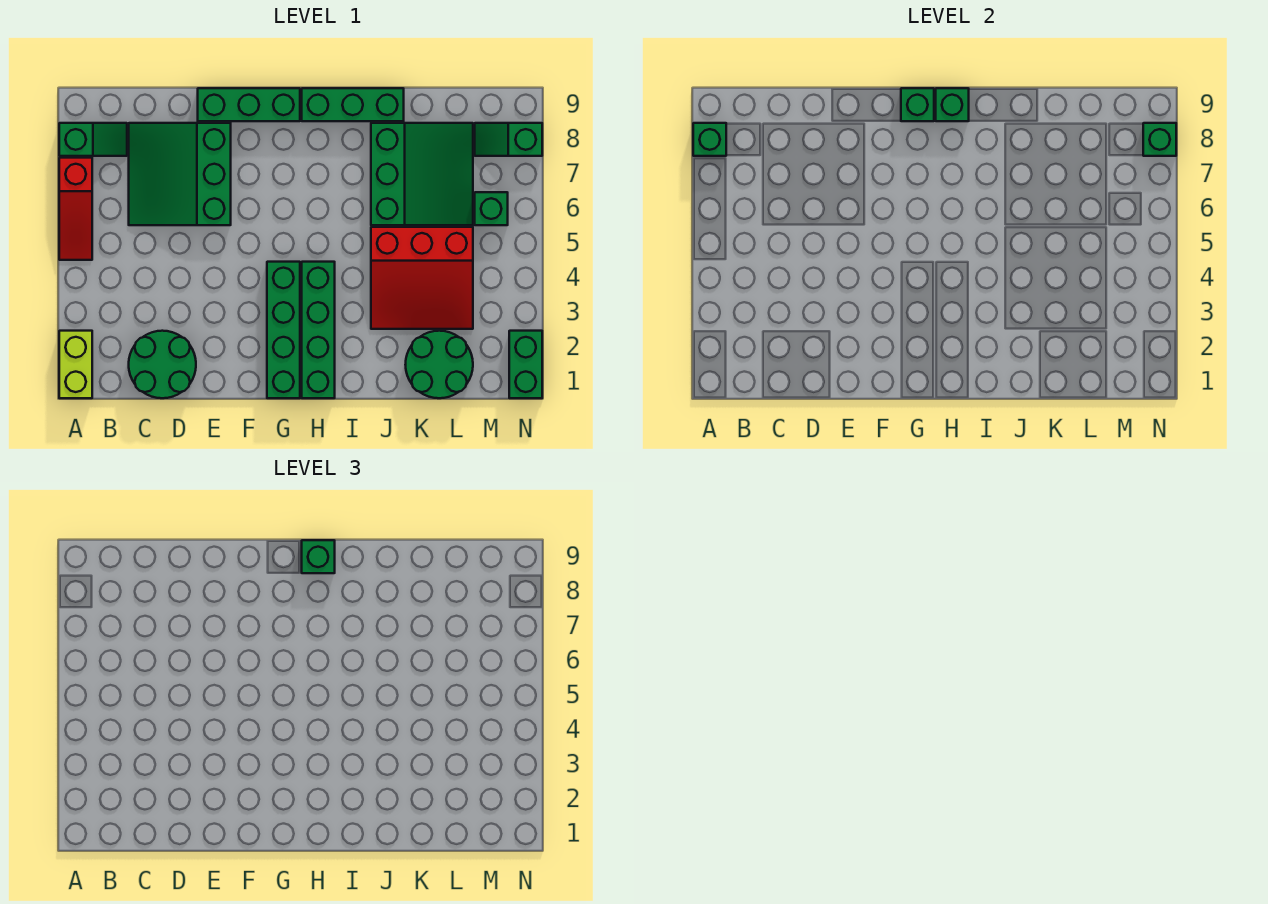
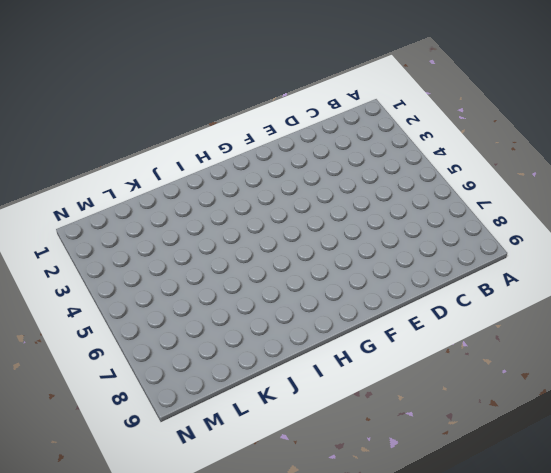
none -> lime brick A1:A2 level 1
none -> red slope A5:A7 level 1 top 7
none -> green slope A8:B8 level 1 top A

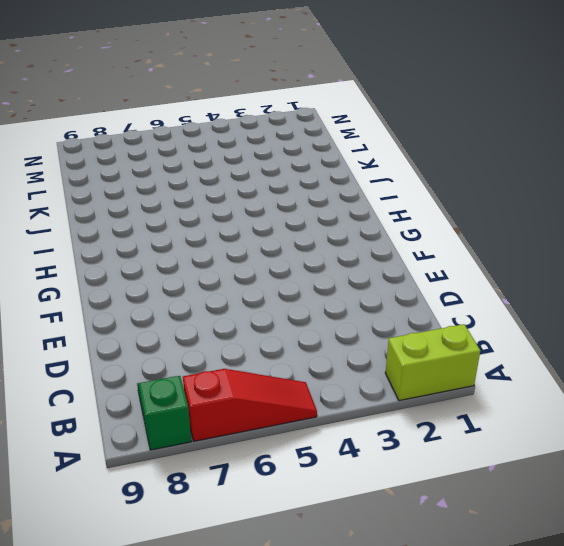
none -> green round brick C1:D2 level 1
none -> green slope C6:E8 level 1 top E
none -> green brick E9:G9 level 1

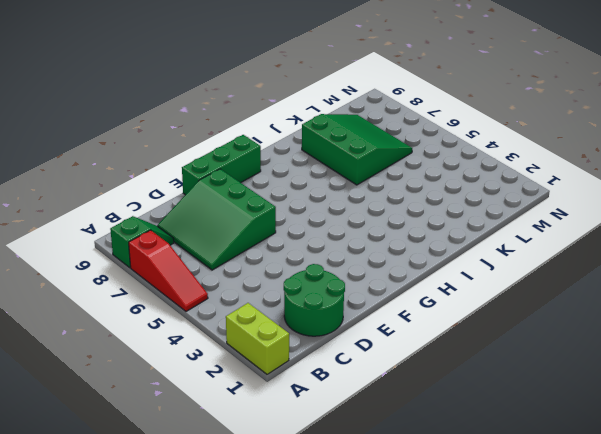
none -> green brick G1:G4 level 1
none -> green brick H1:H4 level 1
none -> green brick H9:J9 level 1

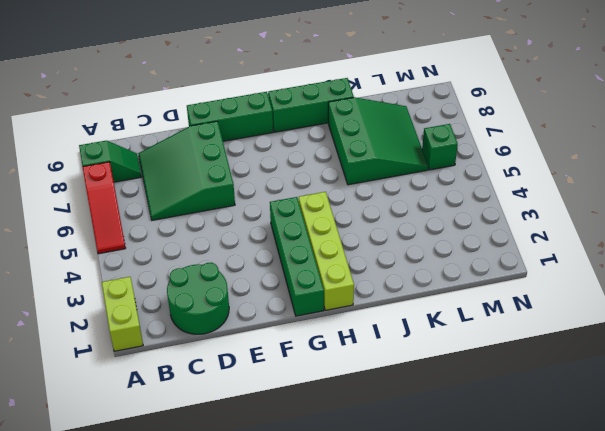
lime brick H1:H4 level 1 -> green brick H1:H4 level 1
none -> red slope J3:L5 level 1 top 5
none -> green round brick K1:L2 level 1
none -> green slope M8:N8 level 1 top N

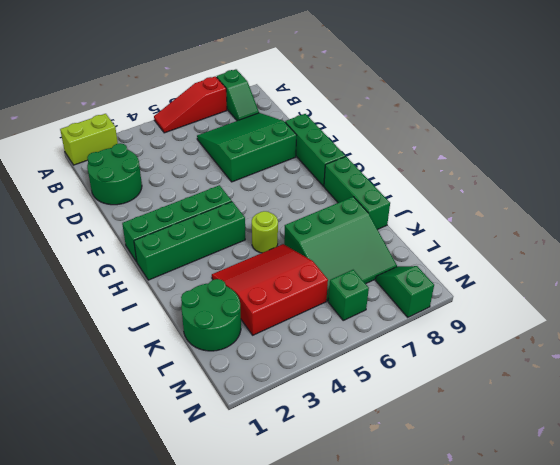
lime round brick I5 level 1 -> none
red slope J3:L5 level 1 top L -> red slope J3:L5 level 1 top 5
none -> green brick N1:N2 level 1
none -> green brick A8 level 2
none -> green brick G9 level 2

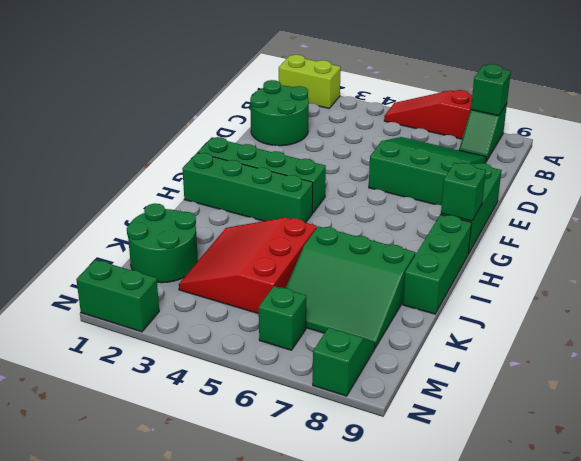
none -> green brick H9 level 2
none -> green brick N8 level 2
none -> green brick H9 level 3

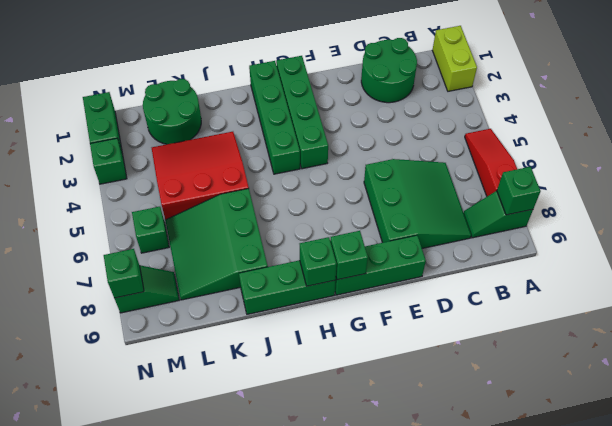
green brick N3 level 1 -> green brick H9 level 3

